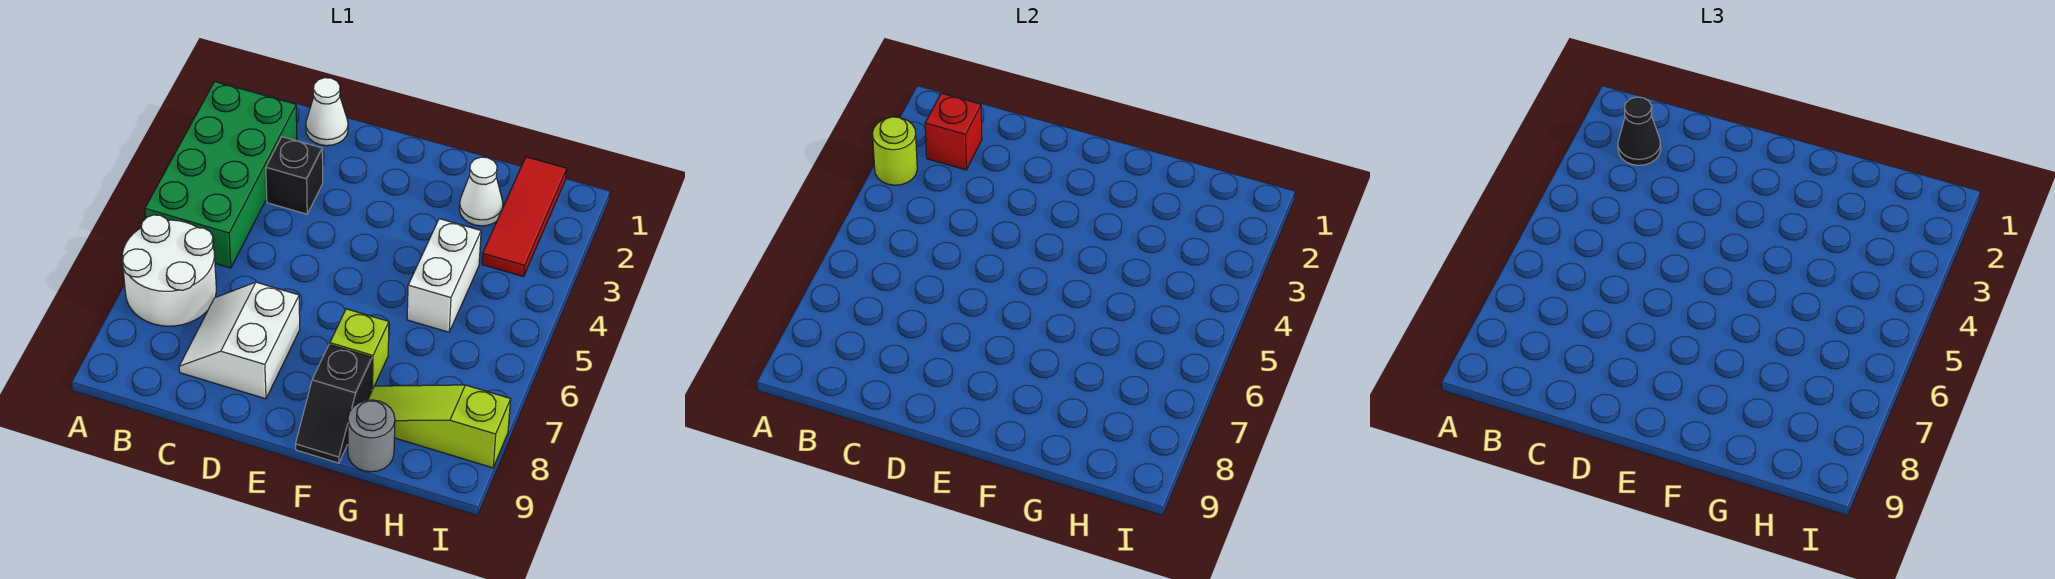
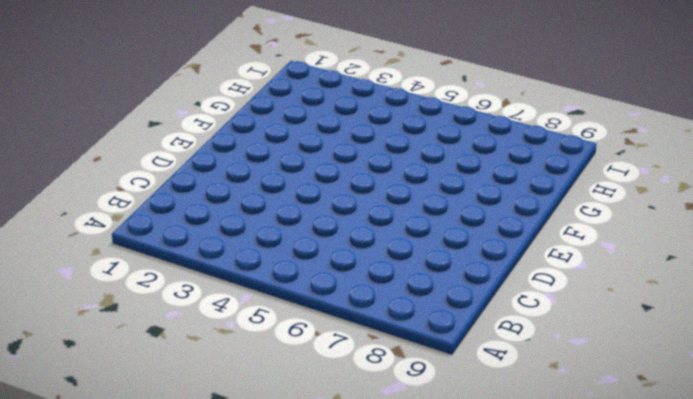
none -> green brick A2:B5 level 1
none -> white round brick A6:B7 level 1
none -> white cone C1 level 1

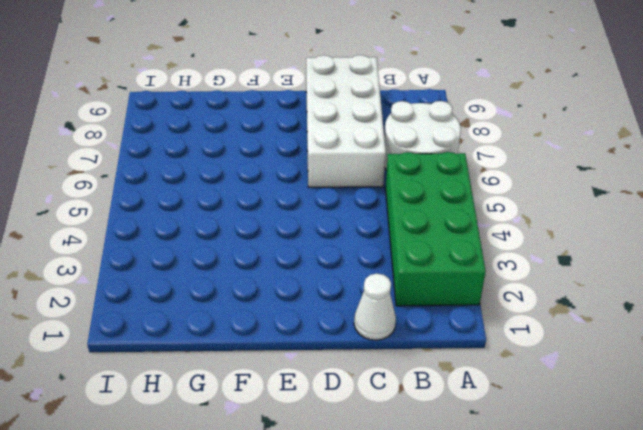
white brick C6:D9 level 1 -> white slope C7:D8 level 1 top D
none -> black brick C3 level 1
none -> lime brick F7 level 1
none -> black slope F8:F9 level 1 top 8

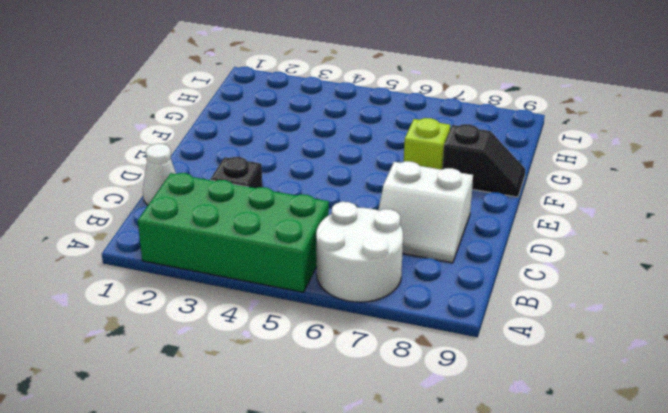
none -> white cone G2 level 1
none -> white brick G4:G5 level 1
none -> lime slope G8:I8 level 1 top I

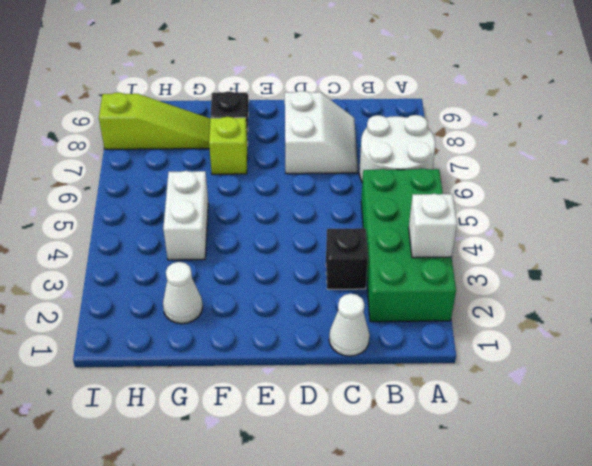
white brick A3 level 2 -> lime round brick A3 level 2
none -> grey round brick G9 level 1
none -> red tile H1:H3 level 1
none -> red brick B2 level 2

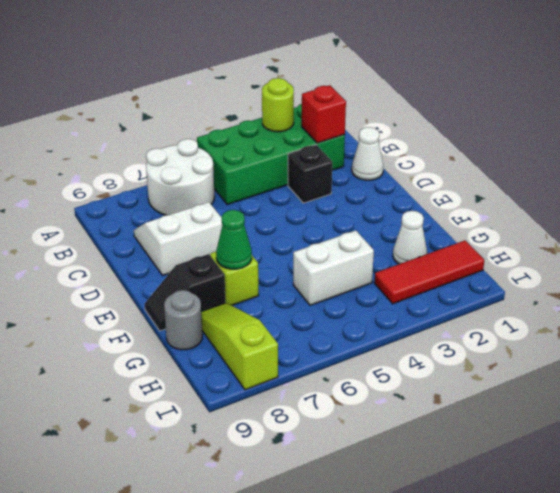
green cone F7 level 2 -> none
none -> black cone B2 level 3

